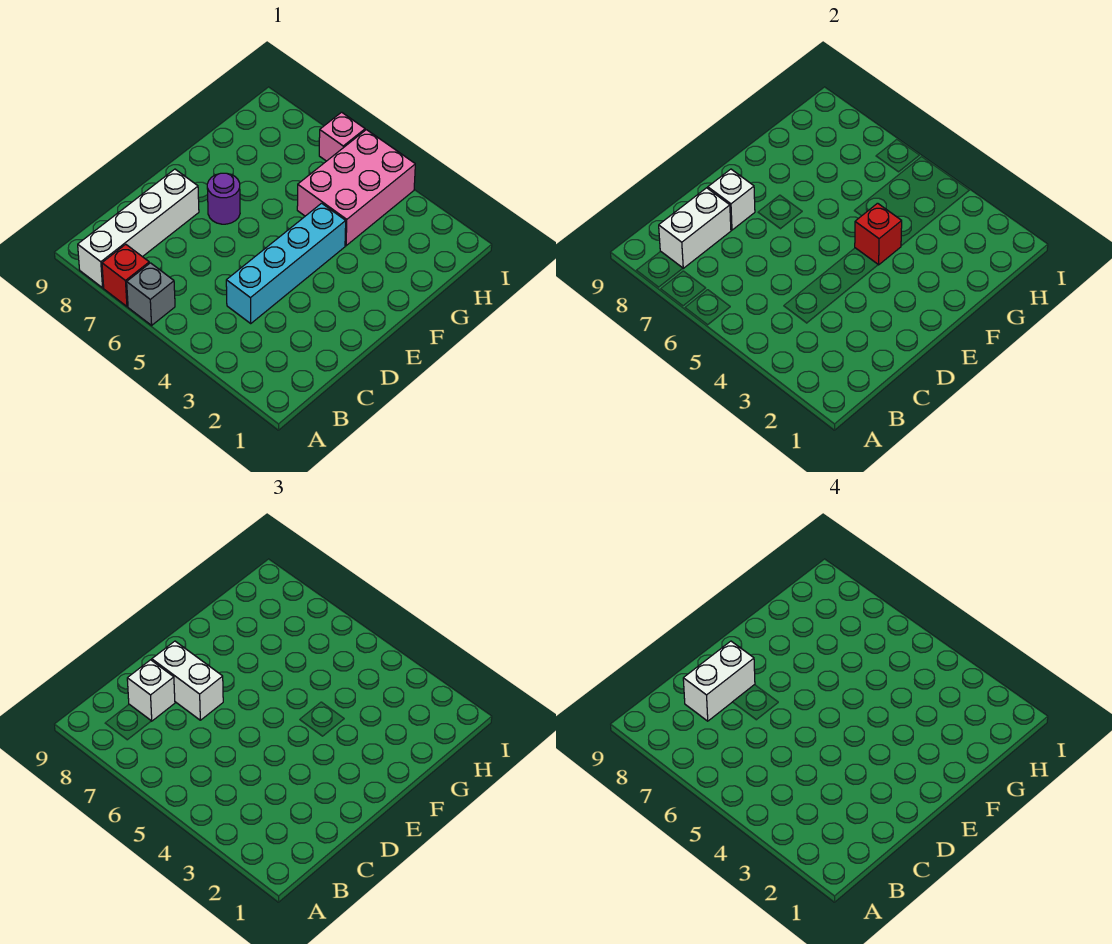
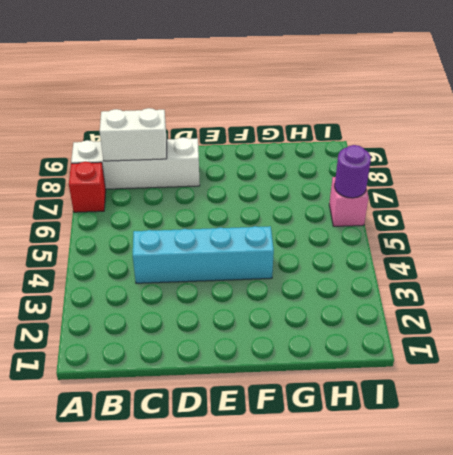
purple round brick I6 level 2 -> purple round brick E7 level 1
none -> grey brick A6 level 1
none -> pink brick G4:I5 level 1
none -> white brick D8 level 2

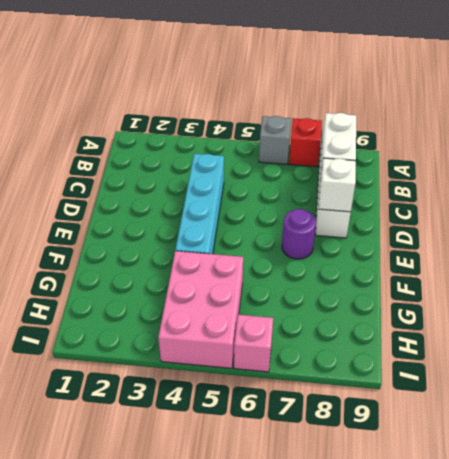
none -> red brick F4 level 2
none -> white brick C8 level 3
none -> white brick D7:D8 level 3

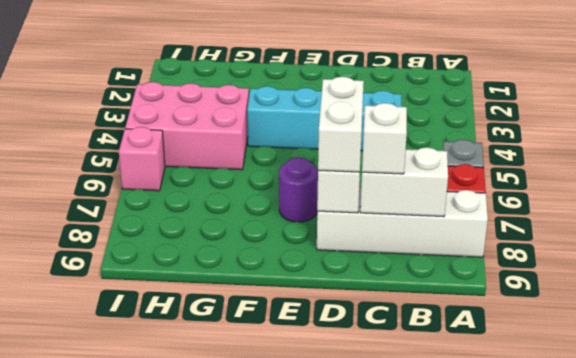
none -> red brick F4 level 2
none -> white brick C8:D8 level 4

